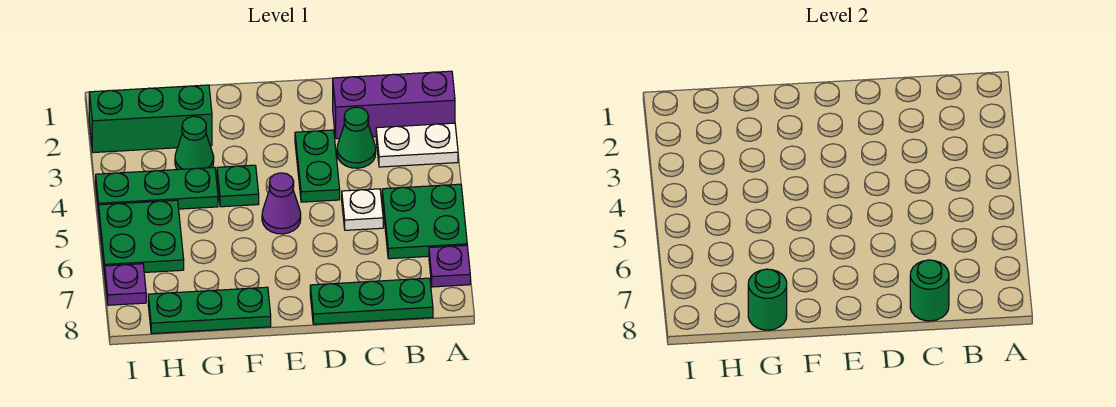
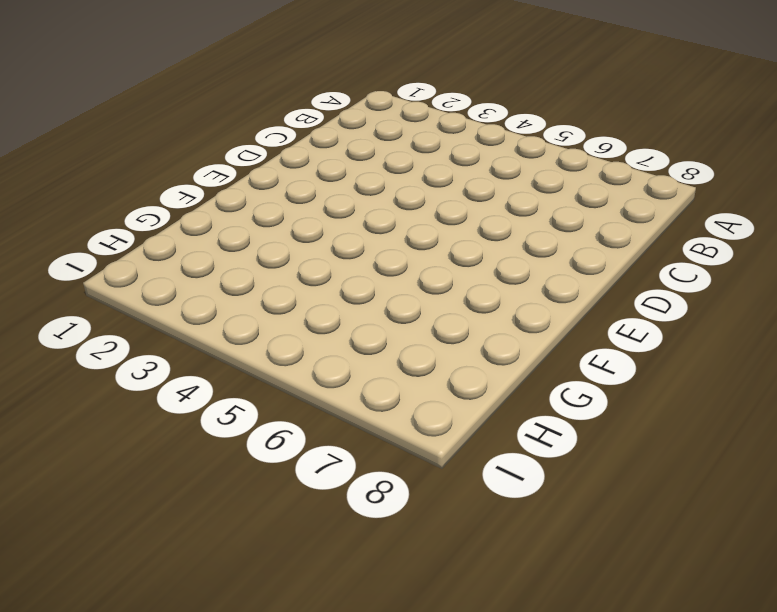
none -> purple brick A2:C2 level 1
none -> white plate A3:B3 level 1
none -> green plate A5:B6 level 1

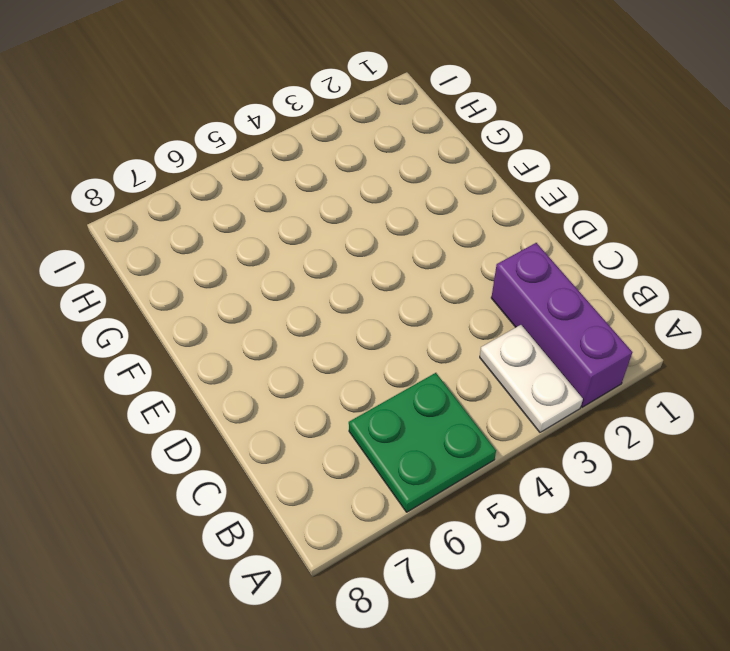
none -> purple plate A7 level 1
none -> green plate B8:D8 level 1
none -> green cone C3 level 1

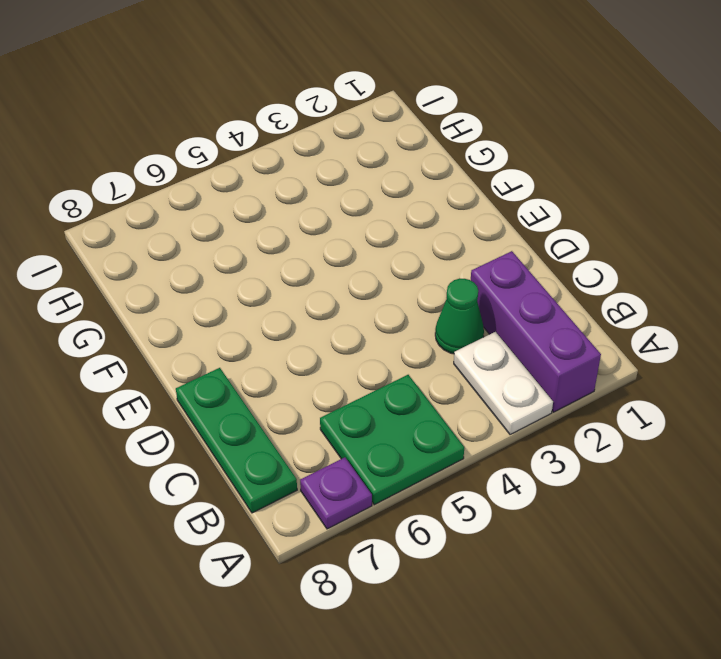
none -> white plate C5 level 1
none -> green plate D3:D4 level 1
none -> purple cone E5 level 1

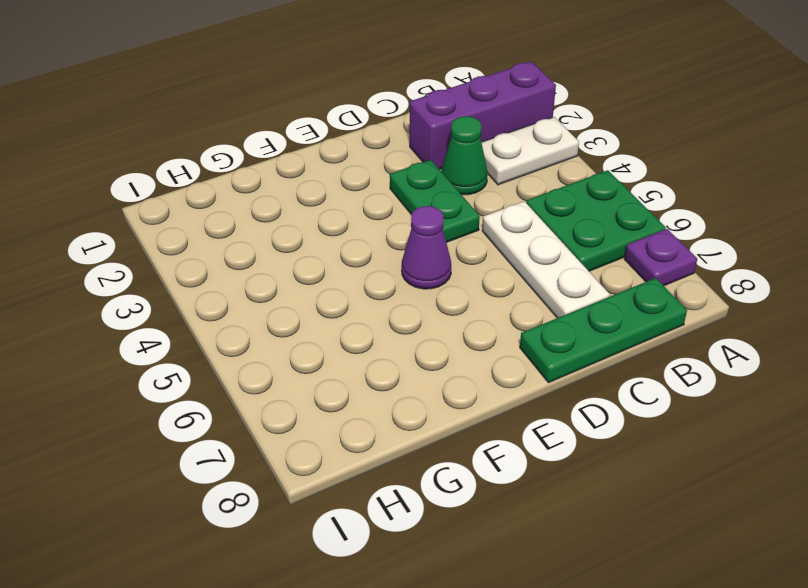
white plate C5:C7 level 1 -> white plate C5 level 1
none -> green plate F4 level 1
none -> green plate F8:H8 level 1
none -> green brick G2:I2 level 1

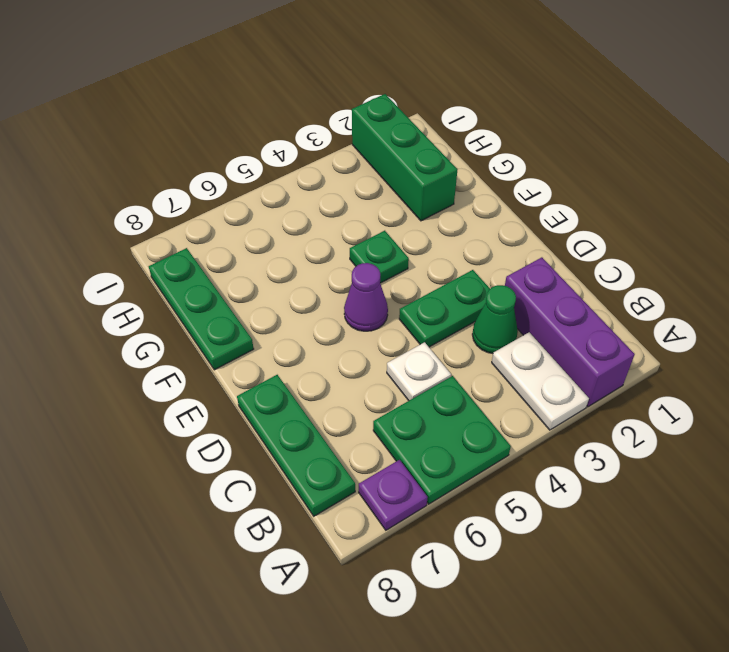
none -> green cone G3 level 1
none -> green plate G4:I4 level 1
none -> green plate H5:I6 level 1

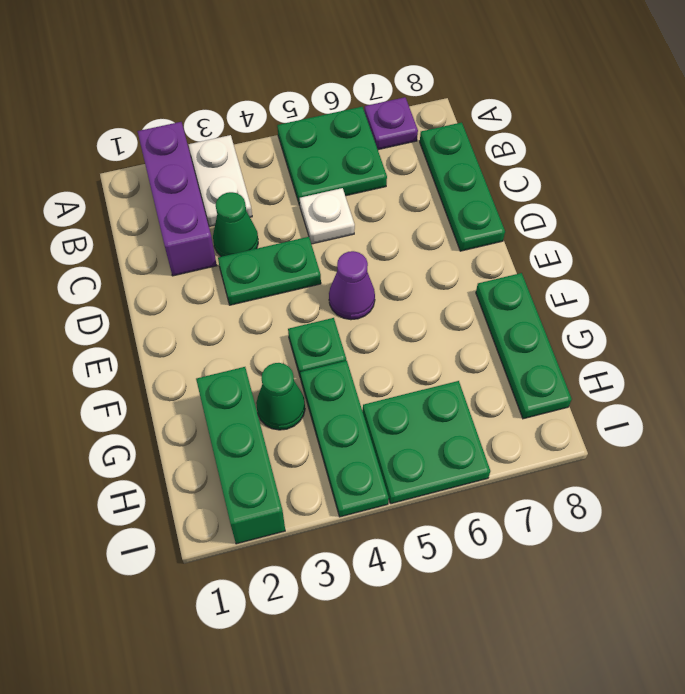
none -> purple plate I7 level 1
none -> green round brick C8 level 2
none -> green round brick G8 level 2

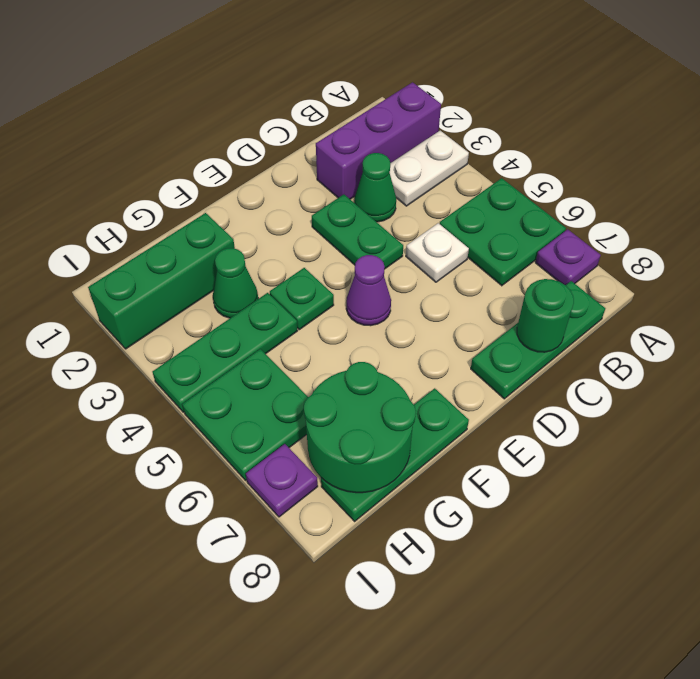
green round brick G7:H8 level 2 -> green round brick G8 level 2

